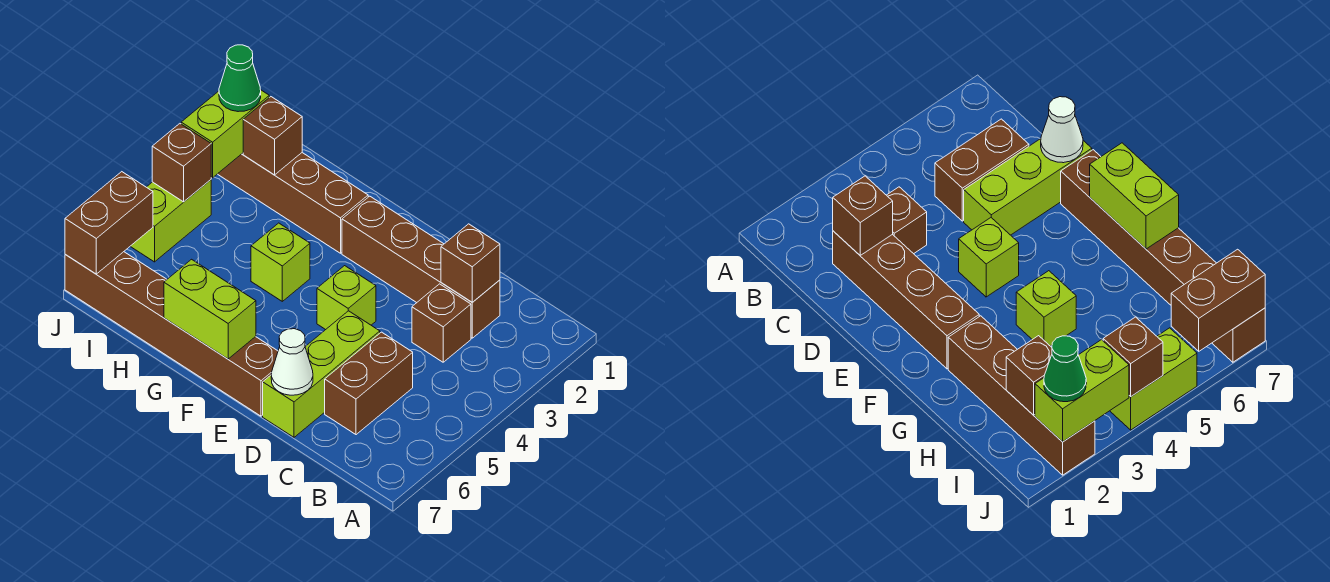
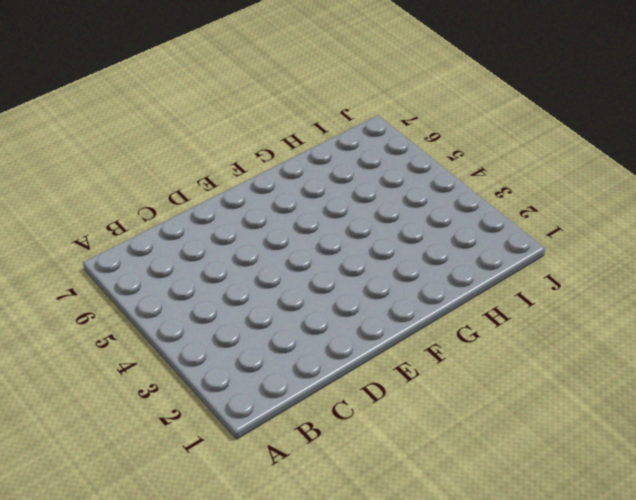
none -> brown brick C2:F2 level 1
none -> brown brick C3 level 1
none -> brown brick C5:C6 level 1

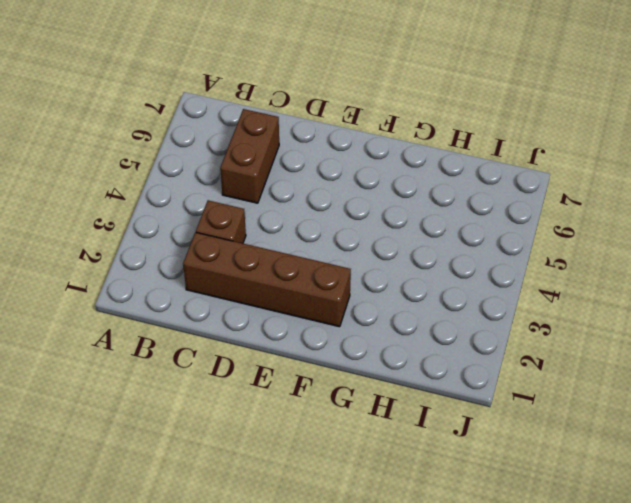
none -> lime brick D5:D7 level 1
none -> lime brick E4 level 1
none -> brown brick E7:J7 level 1

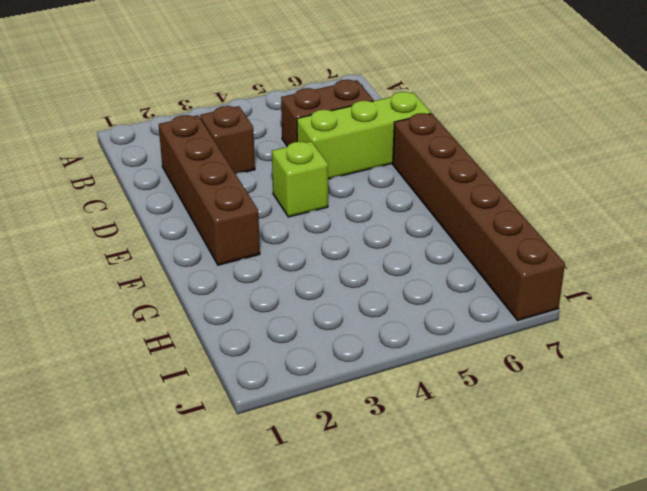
none -> brown brick G2:J2 level 1
none -> lime brick G4 level 1
none -> lime brick J4:J5 level 1

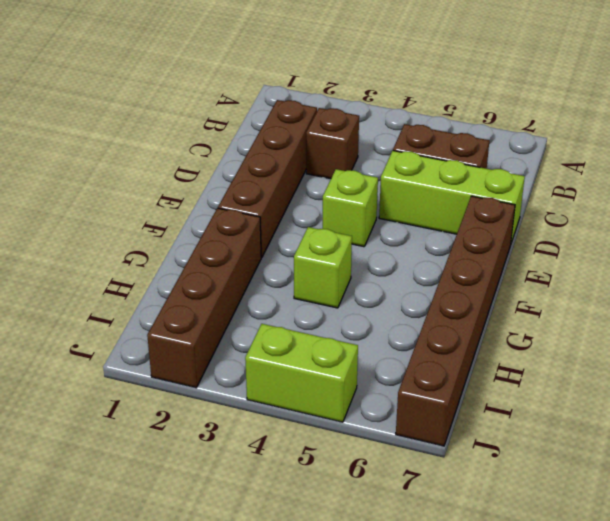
none -> brown brick C2 level 2
none -> white cone D7 level 2
none -> lime brick F7:G7 level 2

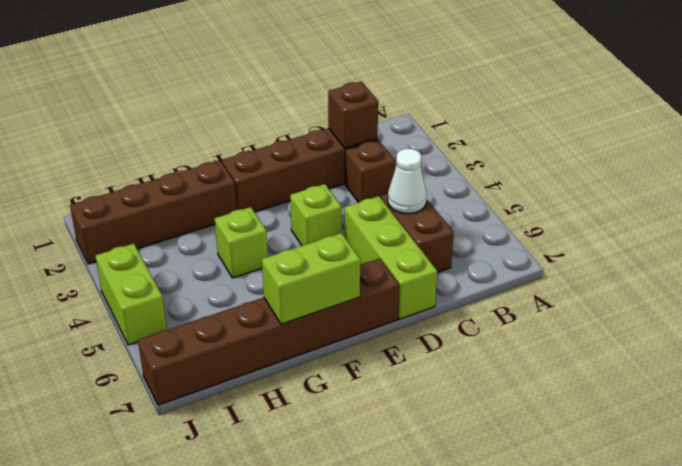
white cone C5 level 2 -> white cone D7 level 2
none -> brown brick I2 level 2
none -> lime brick J2:J3 level 2
none -> brown brick J4 level 2

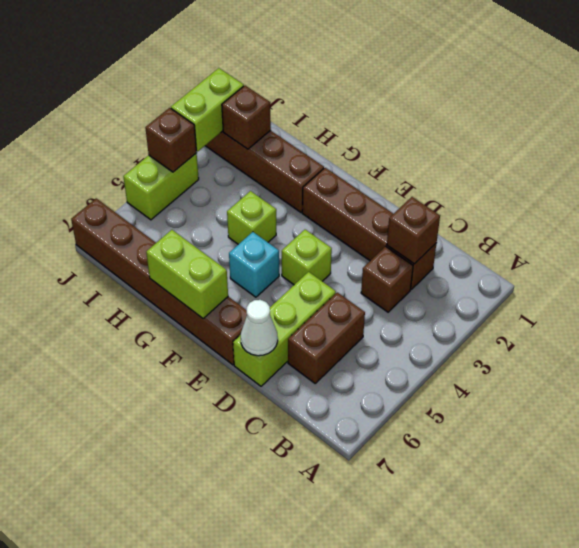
cyan brick F5 level 1 -> none
none -> brown brick J6:J7 level 2
none -> green cone J2 level 3

